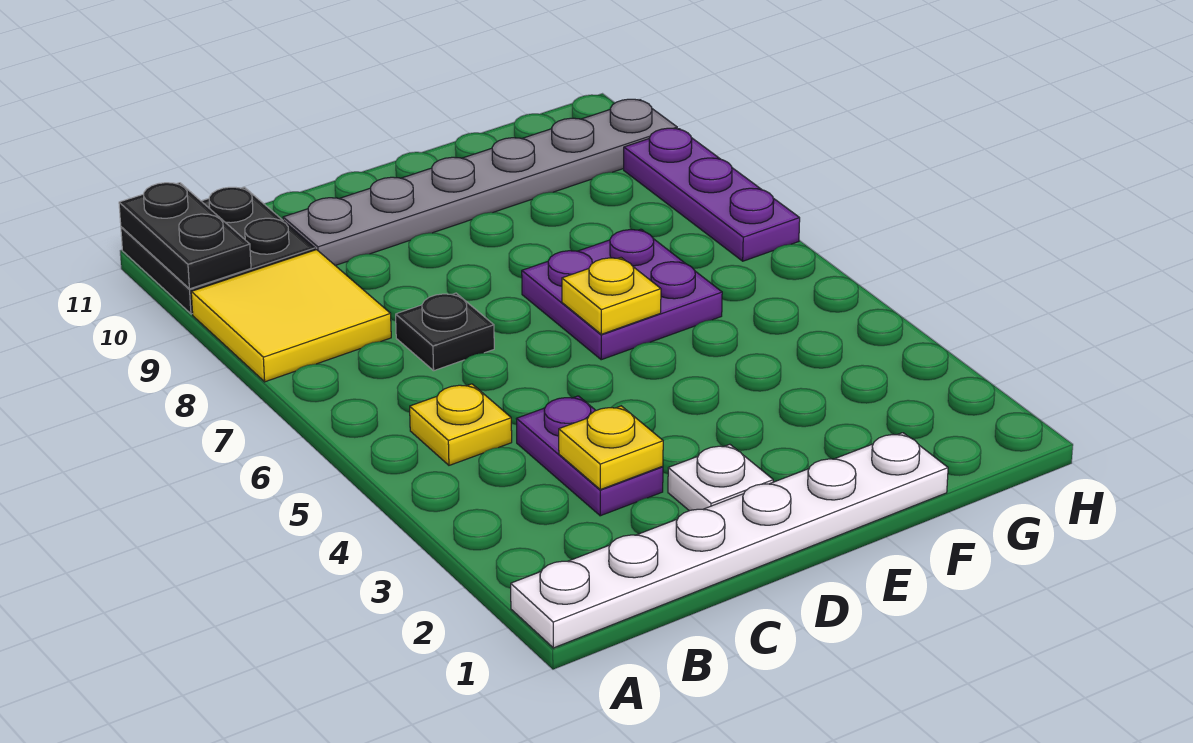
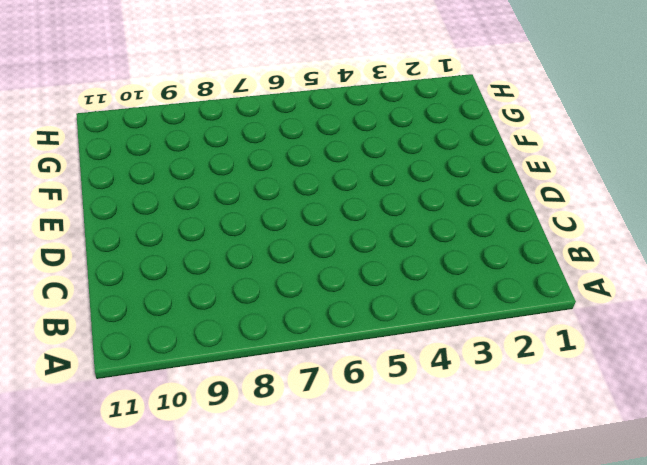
none -> white plate A1:F1 level 1
none -> yellow tile A8:B9 level 1
none -> black plate A10:B11 level 1

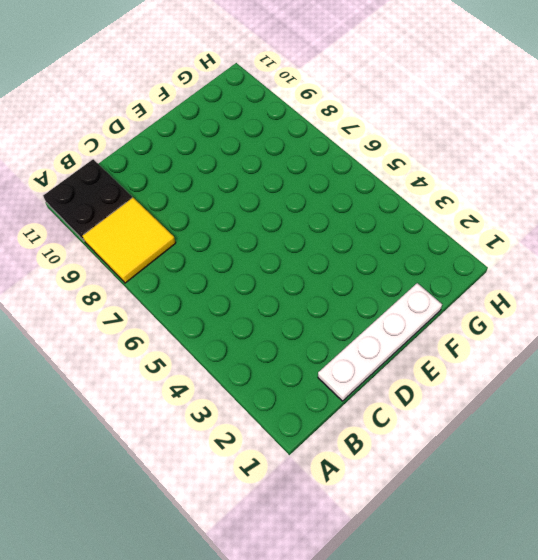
white plate C1:F1 level 1 -> white plate A1:F1 level 1
none -> yellow plate B5 level 1
none -> purple plate C3:C4 level 1
none -> black plate C7 level 1

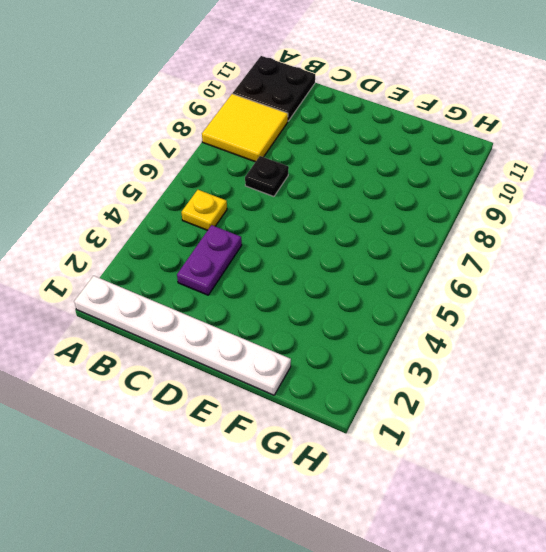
none -> grey plate C10:H10 level 1
none -> white plate D2 level 1
none -> purple plate E6:F7 level 1

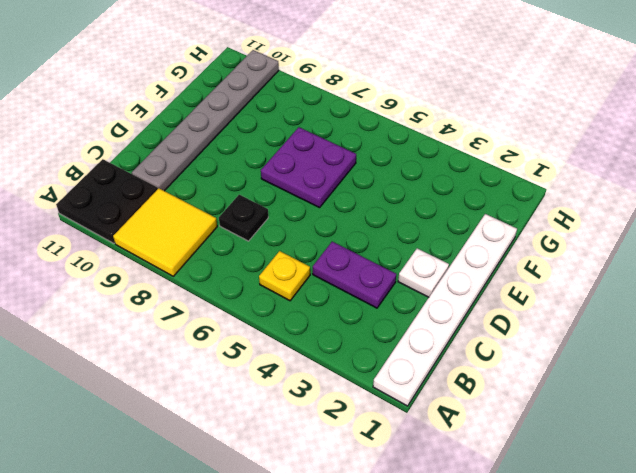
none -> purple plate H7:H9 level 1
none -> black plate A10:A11 level 2
none -> yellow plate C3 level 2

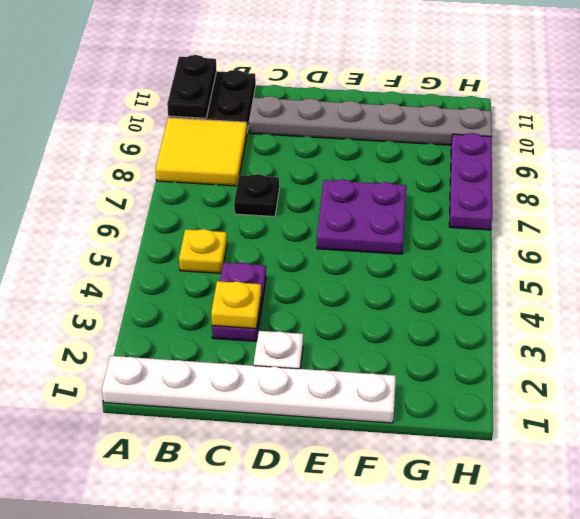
none -> yellow plate E6 level 2

